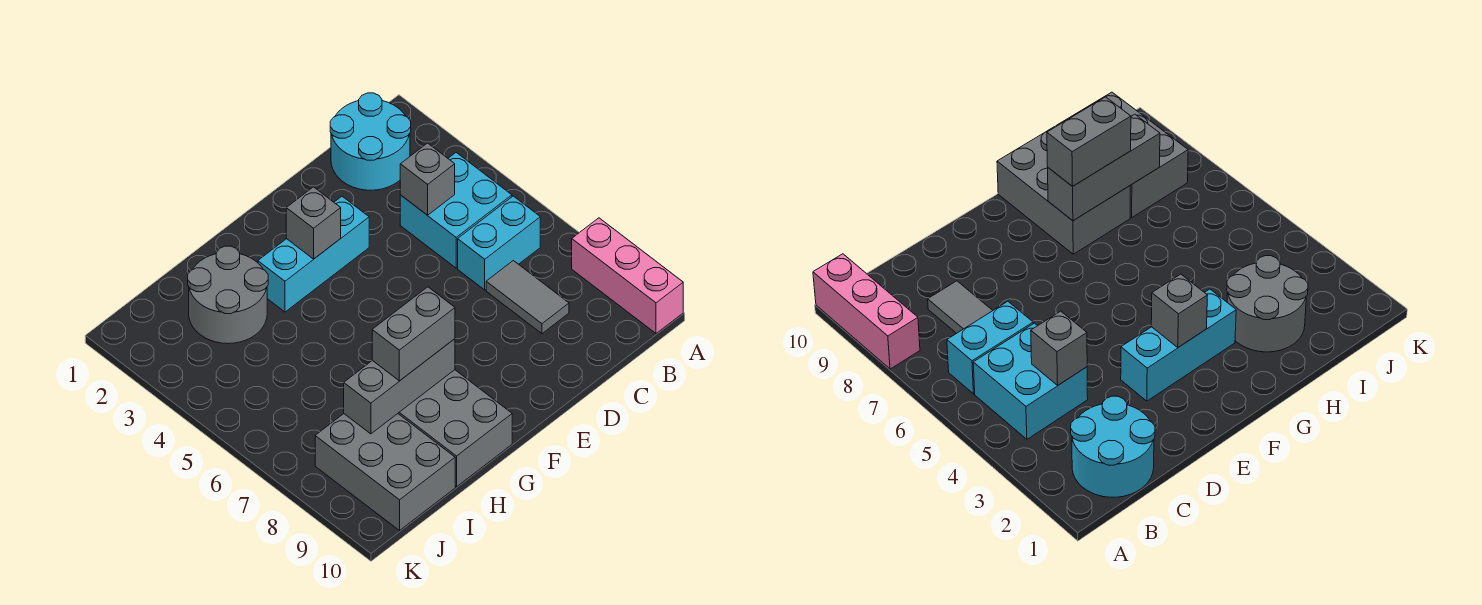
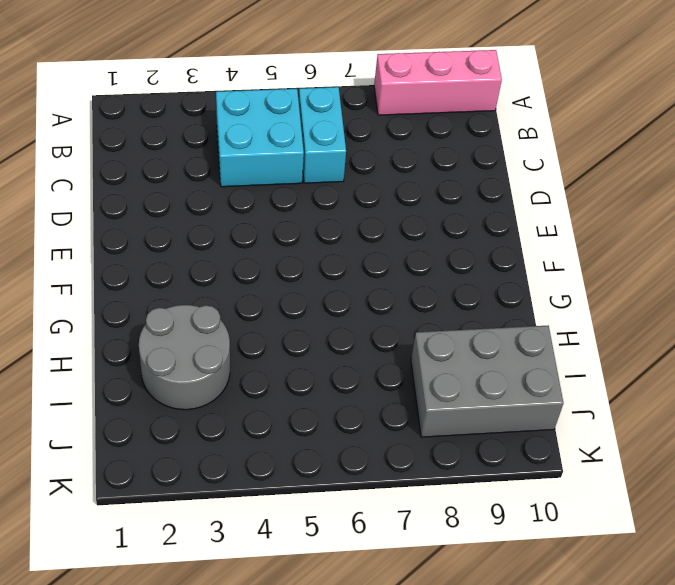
none -> cyan round brick B1:C2 level 1
none -> grey tile C7:C8 level 1
none -> cyan brick E3:G3 level 1

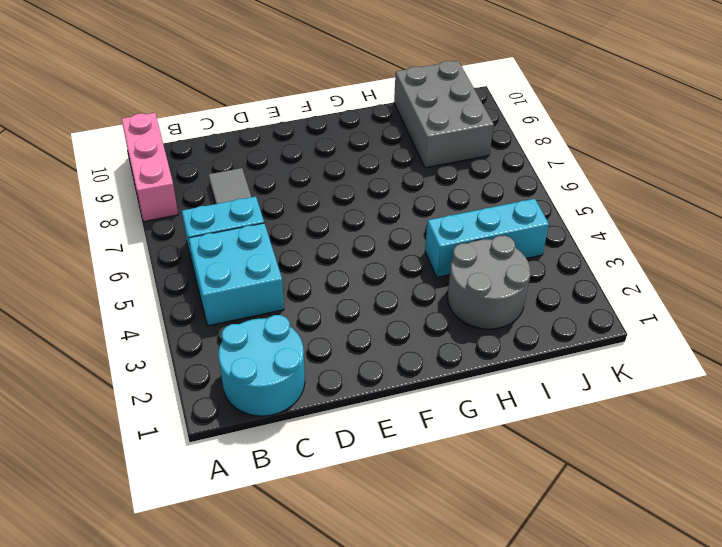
cyan brick H4:J4 level 1 -> cyan brick E3:G3 level 1
none -> grey brick G8:H10 level 1
none -> grey brick C4 level 2
none -> grey brick F3 level 2

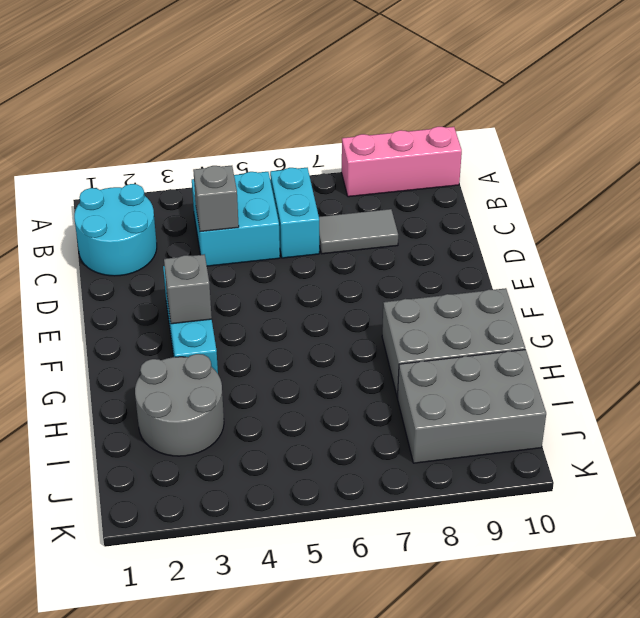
none -> grey brick G8:I8 level 2
none -> grey brick G8:H8 level 3

